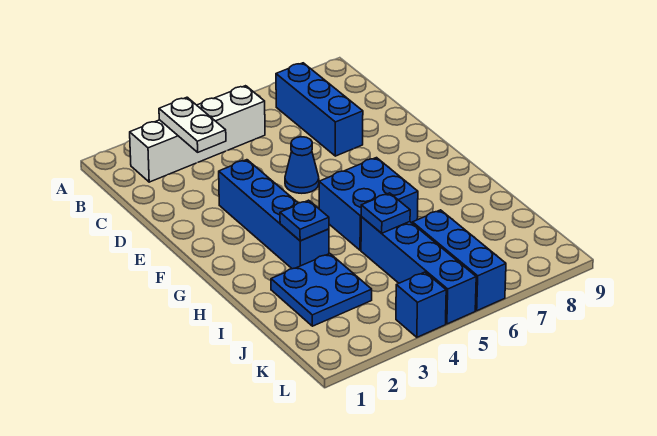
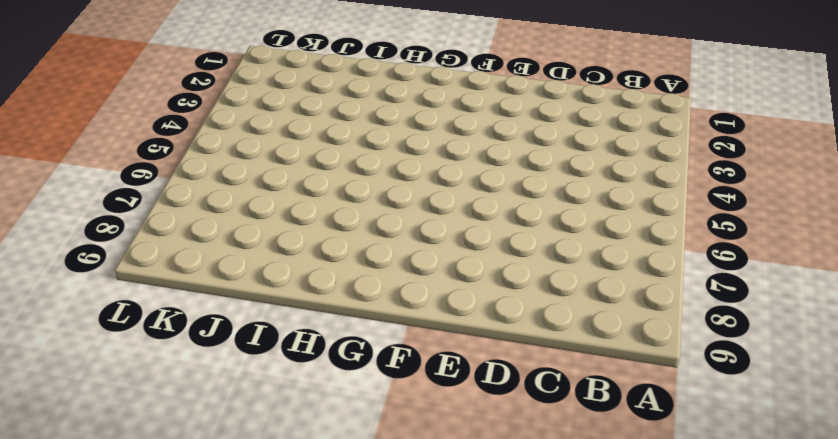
none -> white brick B2:B5 level 1
none -> blue brick B7:D7 level 1
none -> blue brick E3:H3 level 1

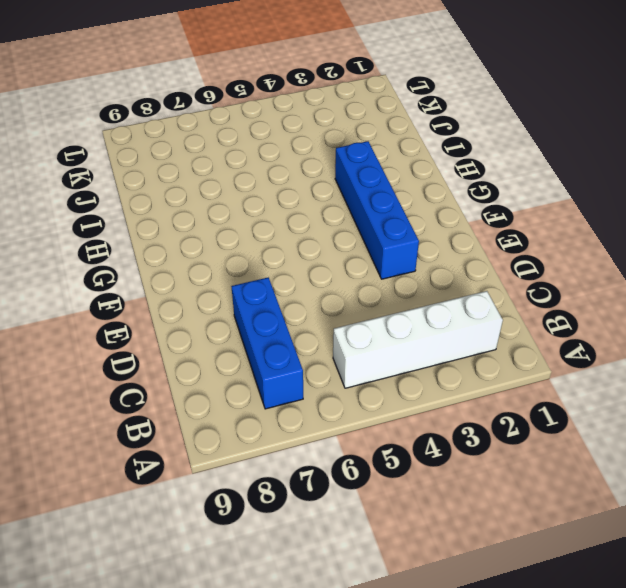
none -> blue cone E5 level 1
none -> blue brick G5:H6 level 1
none -> blue plate I2:J3 level 1

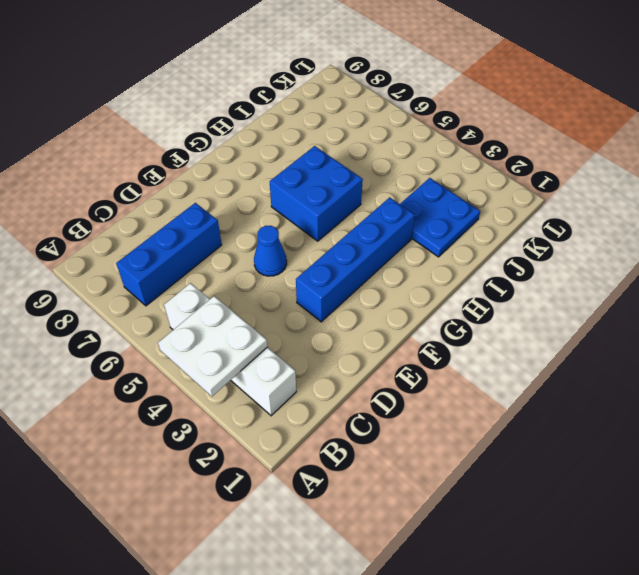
white plate A3:B4 level 2 -> white plate B3:C3 level 2
none -> blue brick I5:L5 level 1
none -> blue brick J6:L6 level 1
none -> blue brick L4 level 1

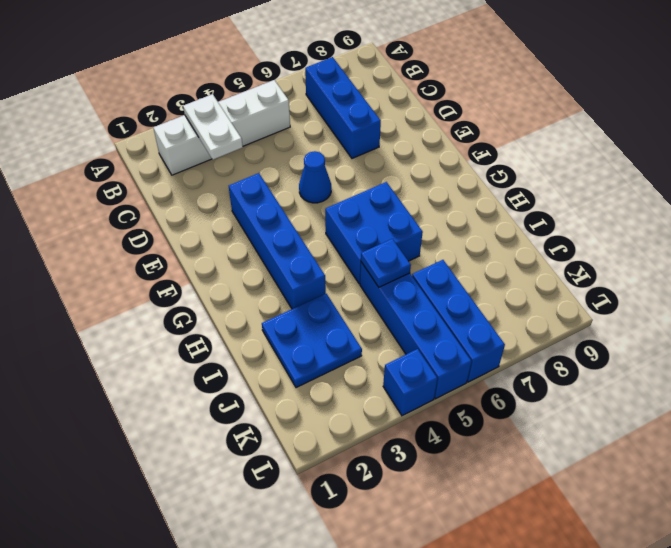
none -> blue plate H3 level 2

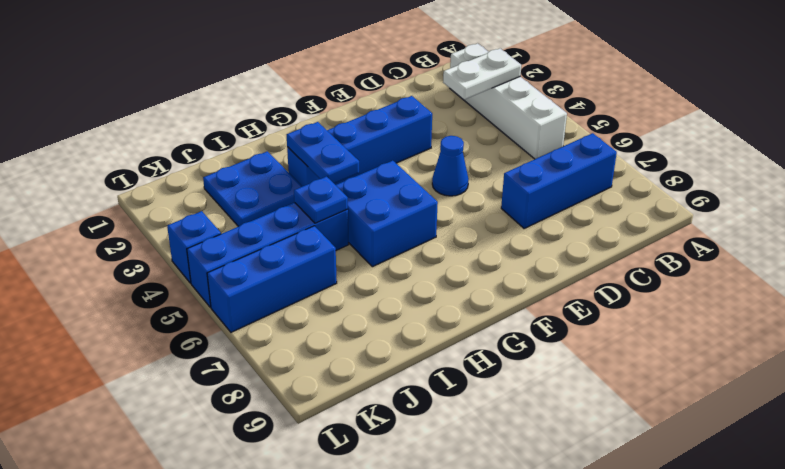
blue plate H3:H4 level 2 -> blue plate H3 level 2

